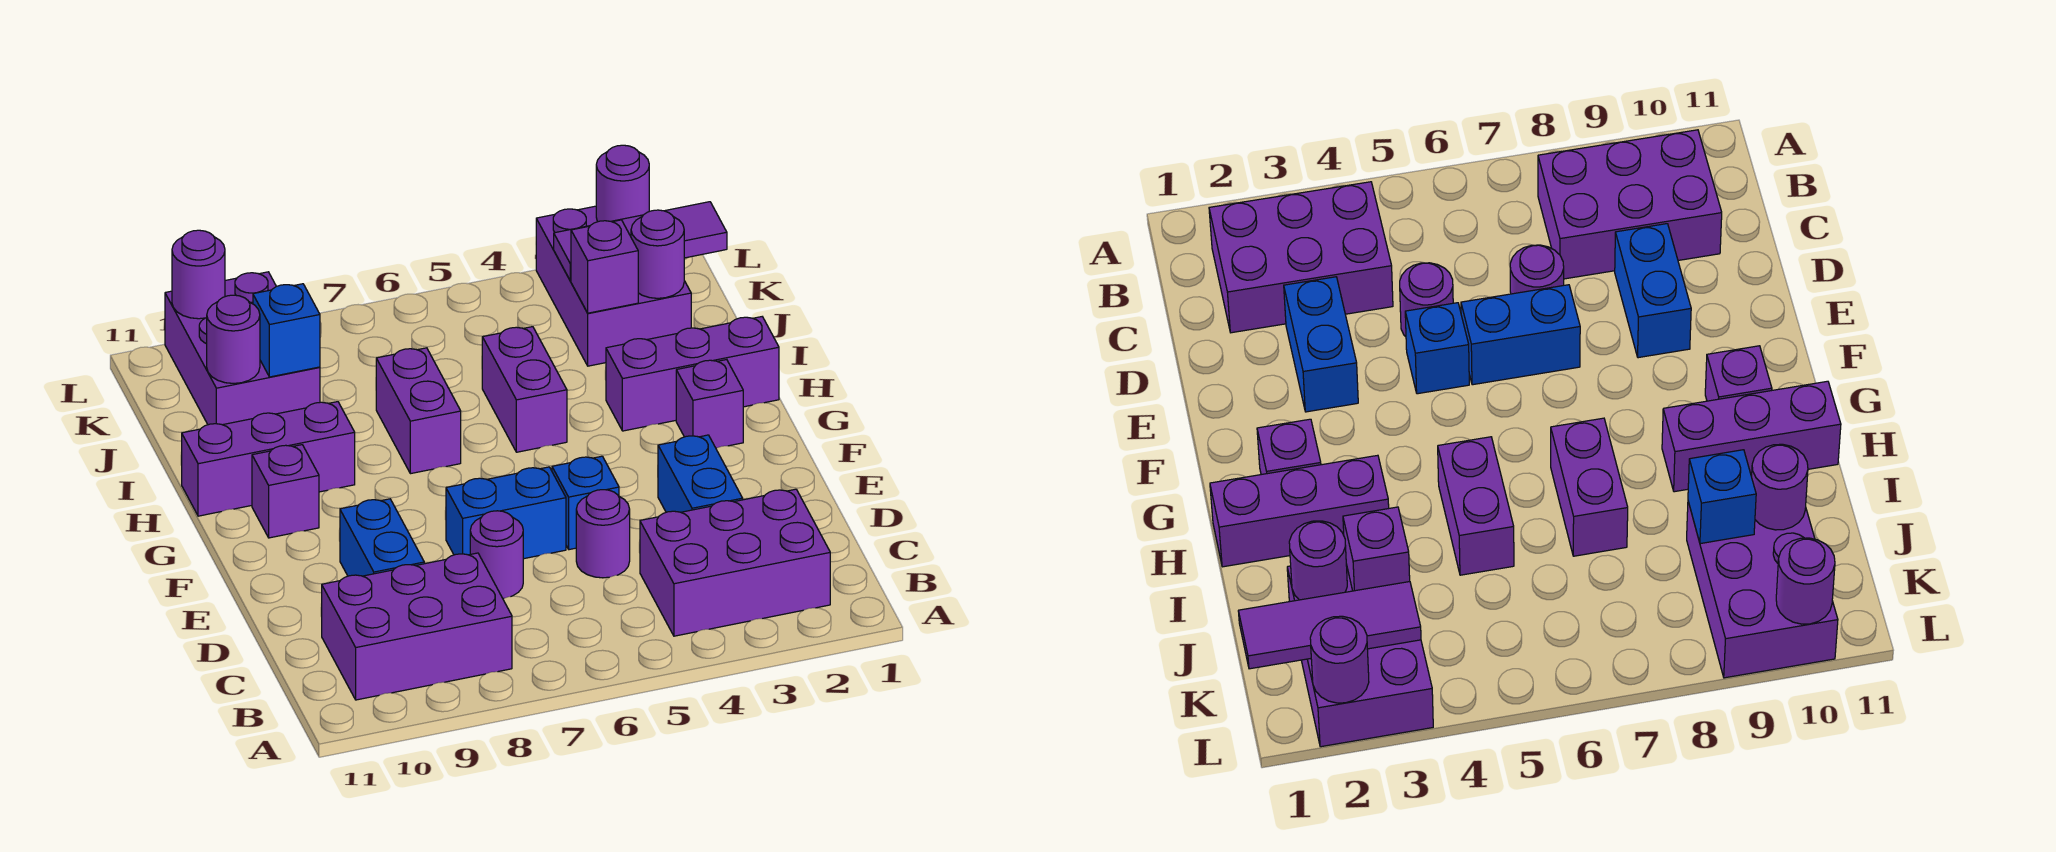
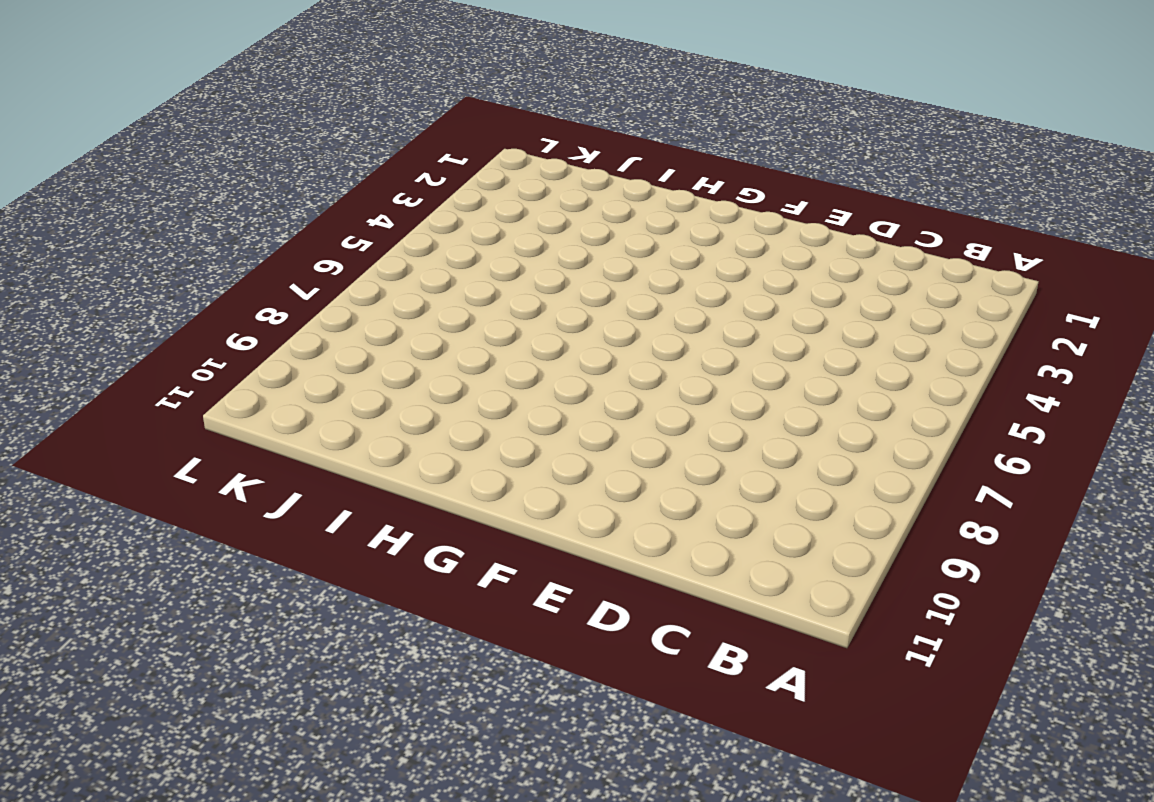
none -> purple brick B2:C4 level 1
none -> purple brick B8:C10 level 1
none -> blue brick D3:E3 level 1

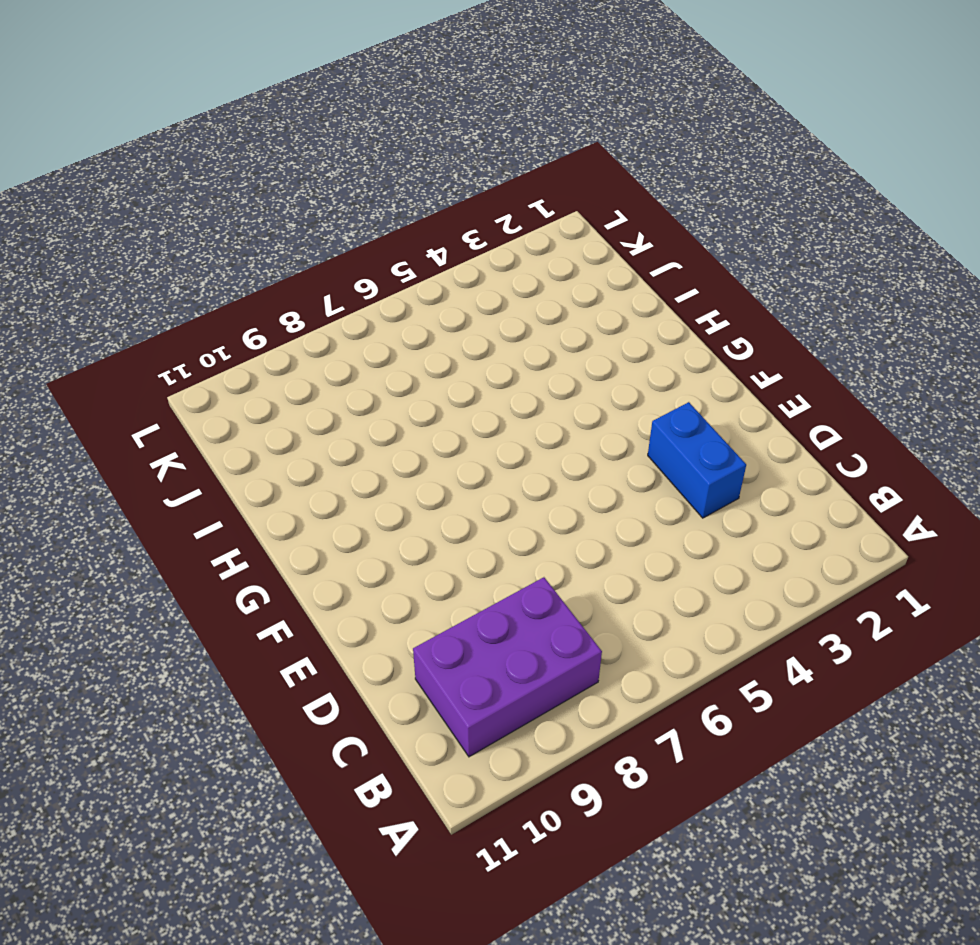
none -> purple brick B2:C4 level 1
none -> purple round brick D5 level 1
none -> purple round brick D7 level 1

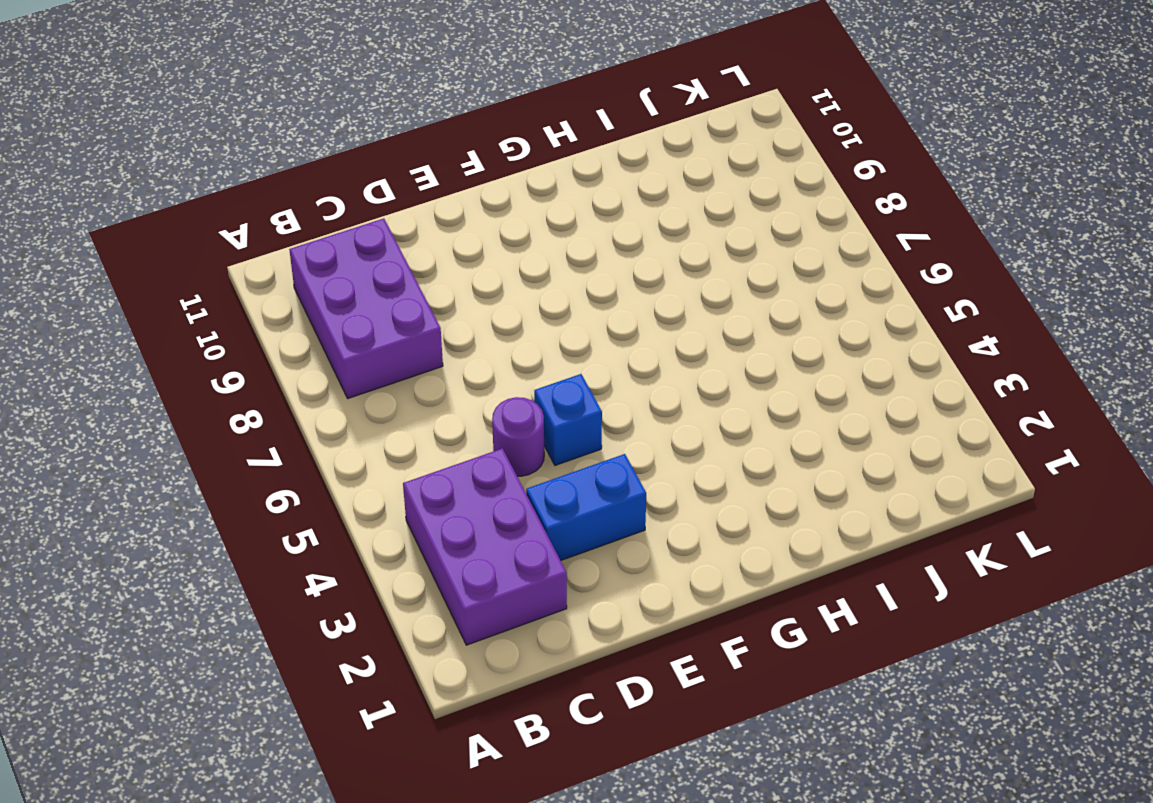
none -> purple round brick D7 level 1
none -> blue brick D9:E9 level 1
none -> blue brick E6:E7 level 1

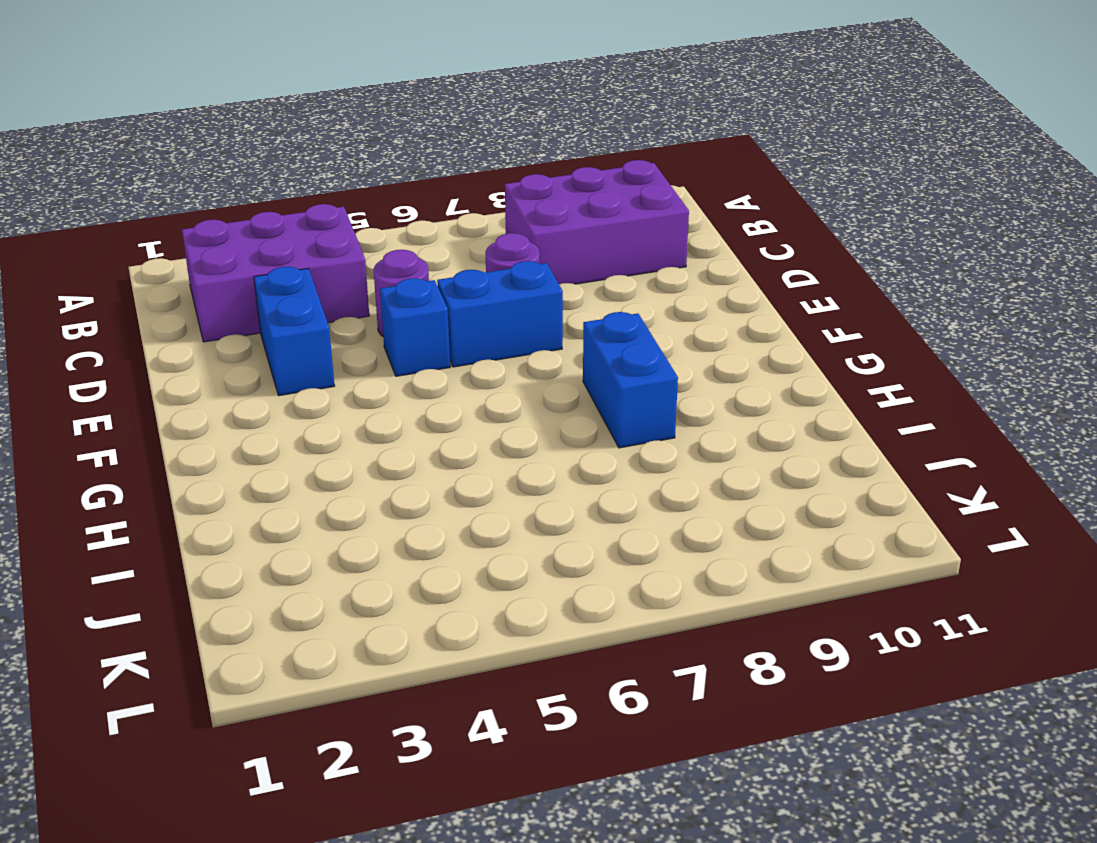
blue brick G8:H8 level 1 -> blue brick D9:E9 level 1
none -> purple brick G2 level 1
none -> purple brick G10 level 1
none -> purple brick H1:H3 level 1

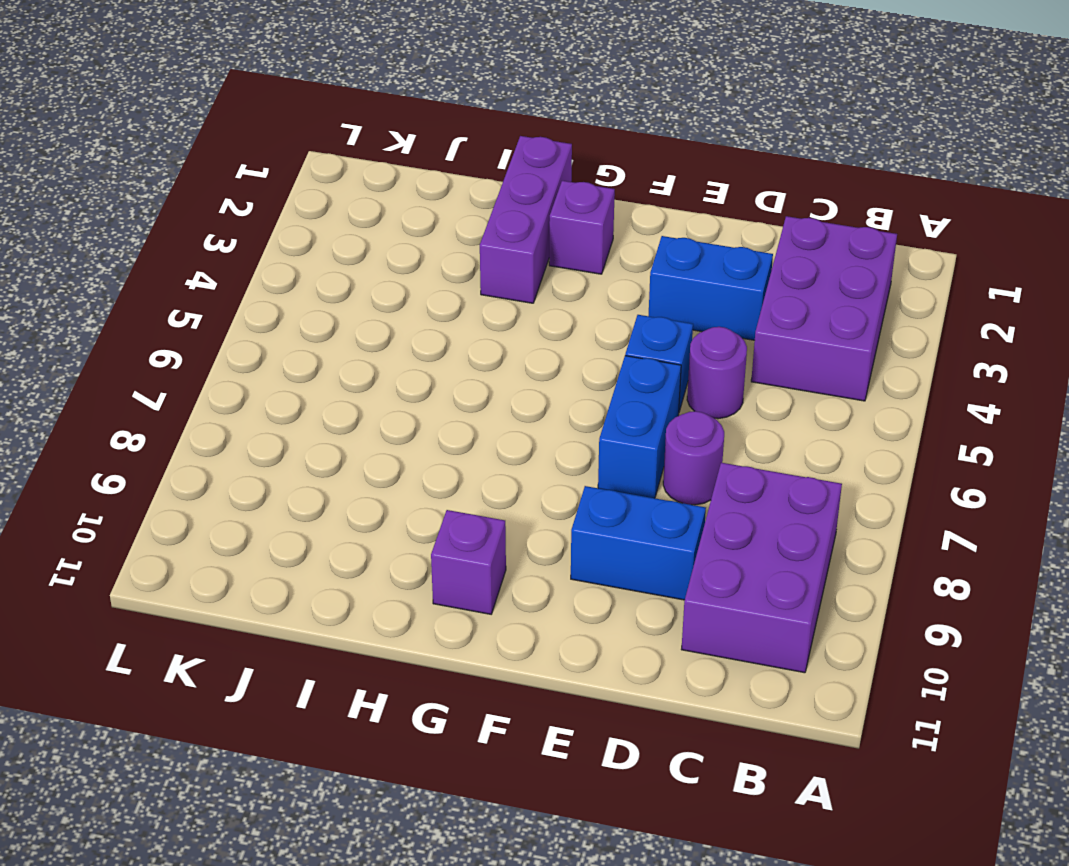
none -> purple brick H5:I5 level 1
none -> purple brick H7:I7 level 1
none -> purple brick H9:H11 level 1

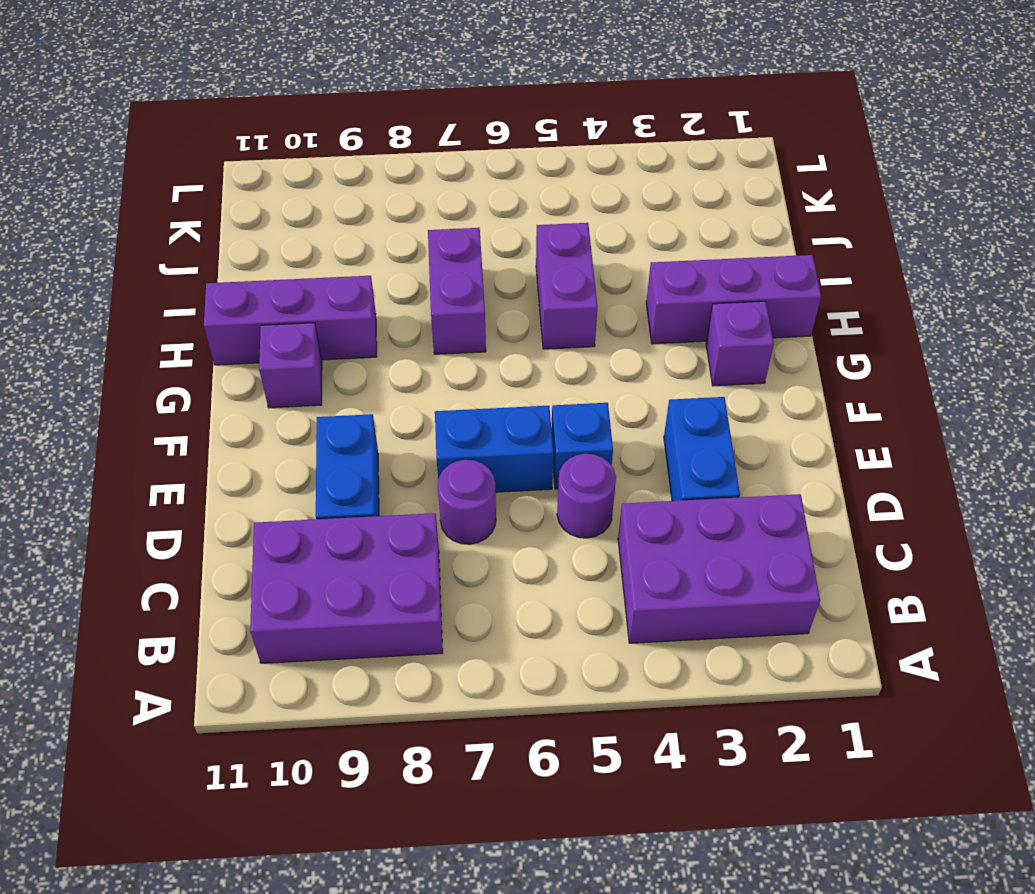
none -> purple brick J2:L3 level 1
none -> purple brick J9:L10 level 1
none -> purple round brick J2 level 2

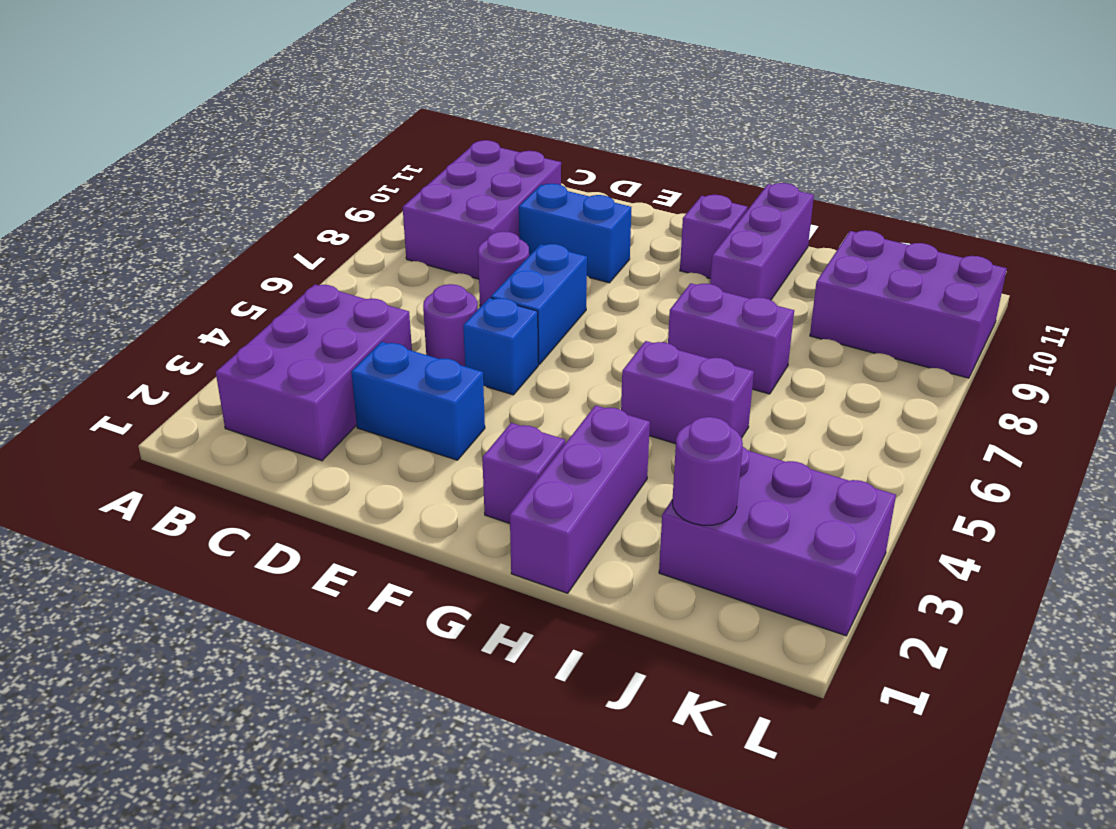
none -> purple brick J3 level 2
none -> blue brick J9 level 2
none -> purple round brick J10 level 2

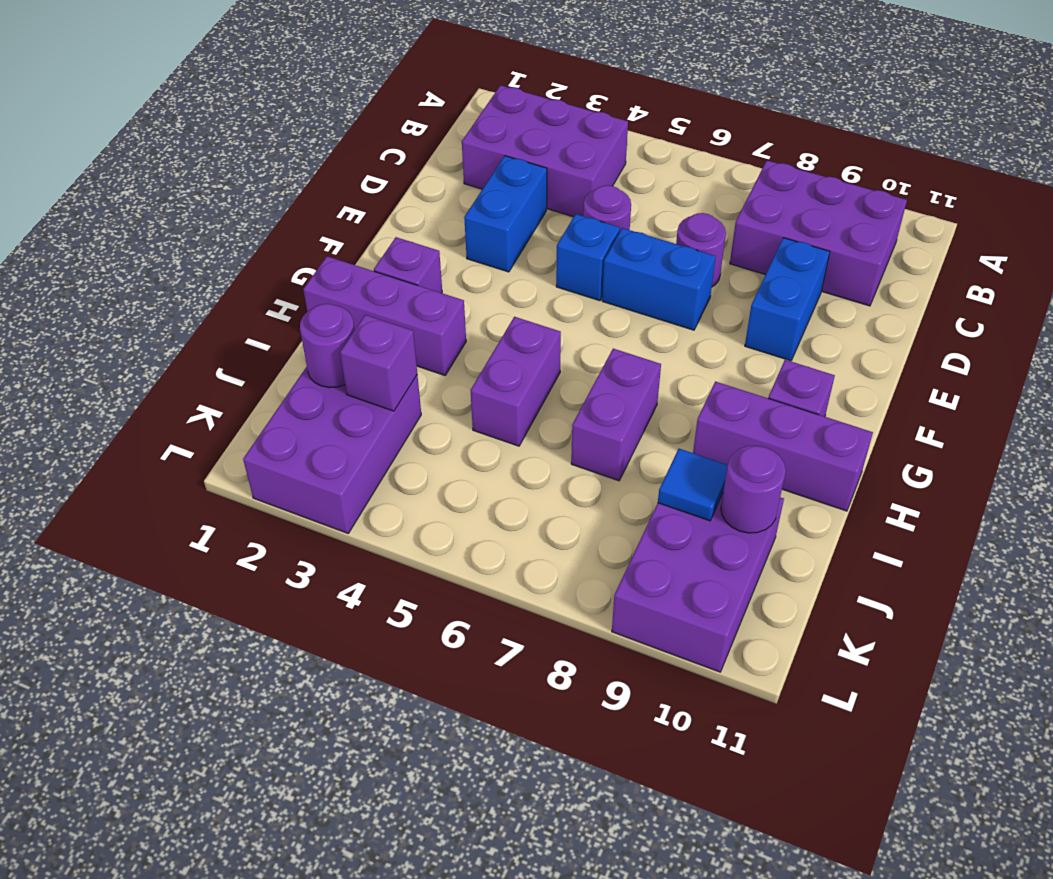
blue tile J9 level 2 -> blue brick J9 level 2
none -> purple tile K1:K3 level 2
none -> purple round brick L2 level 2
none -> purple round brick L10 level 2

